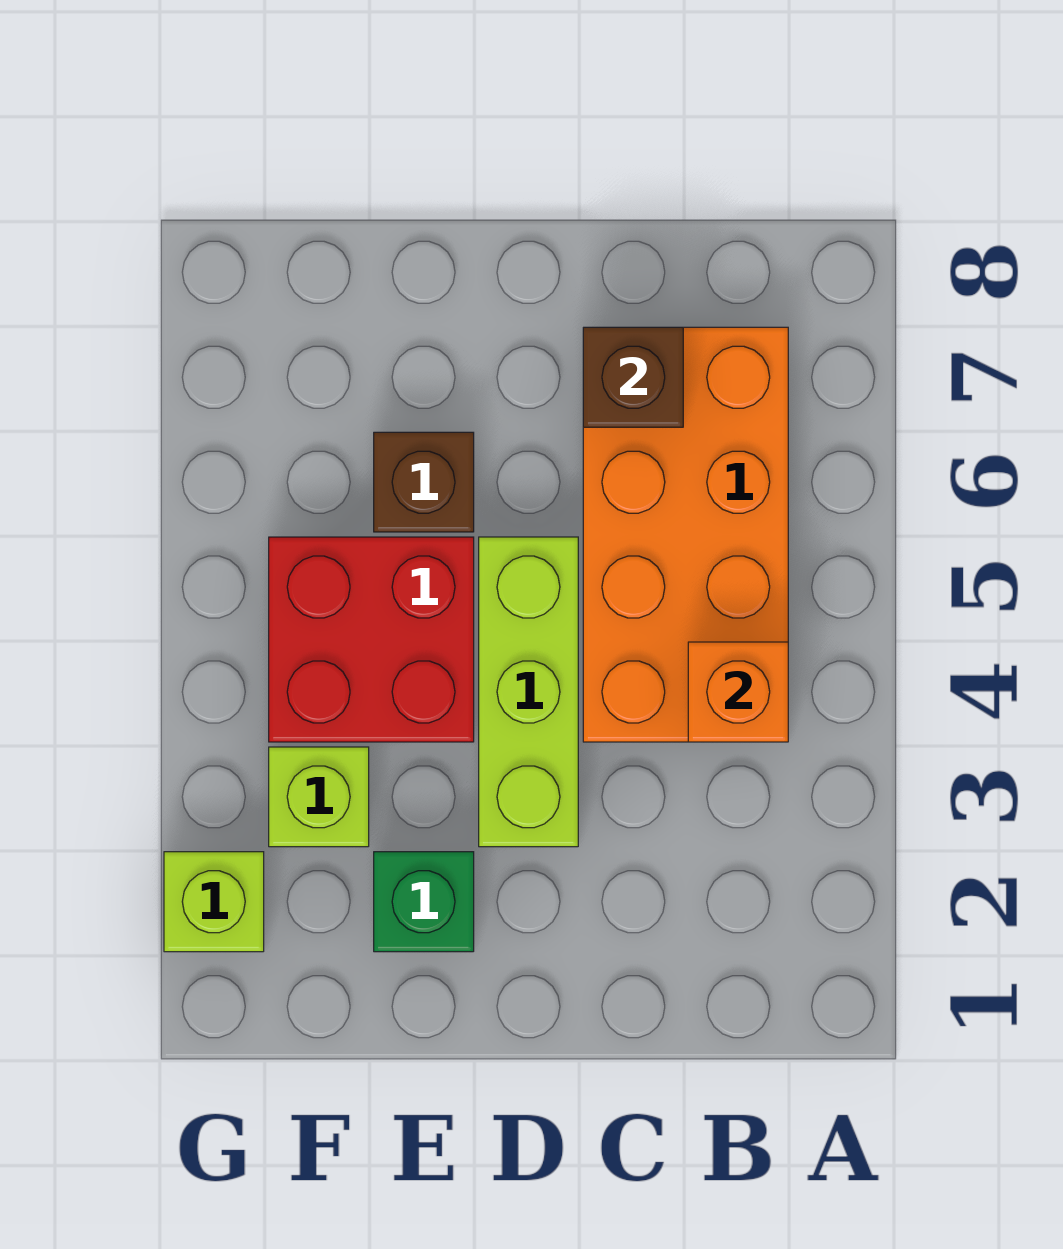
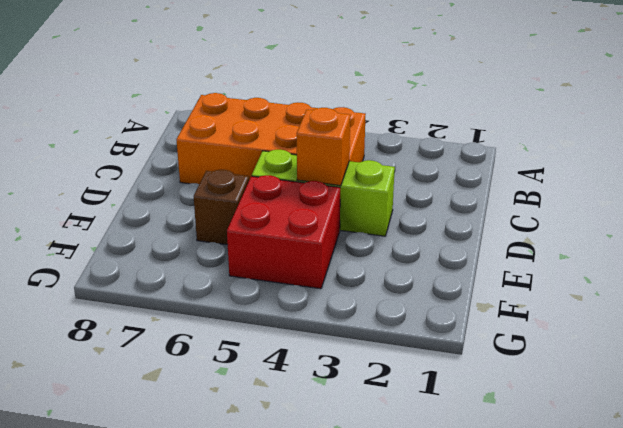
orange brick D4 level 2 -> orange brick B4 level 2
none -> green brick E2 level 1
none -> lime brick F3 level 1

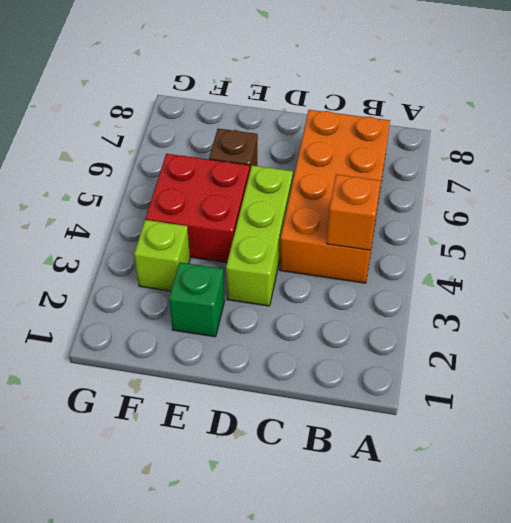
none -> lime brick G2 level 1
none -> brown brick C7 level 2

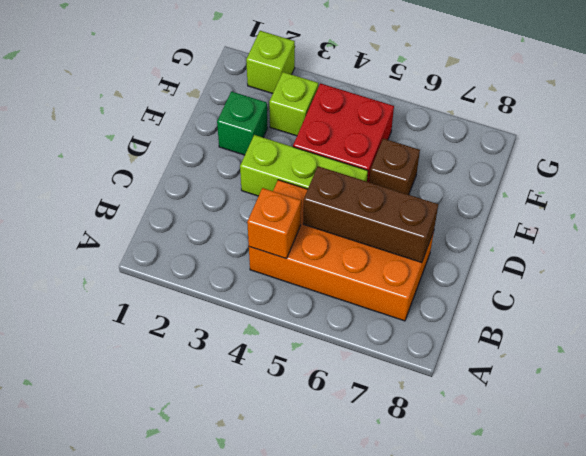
brown brick C5:C7 level 2 -> brown brick C7 level 2

